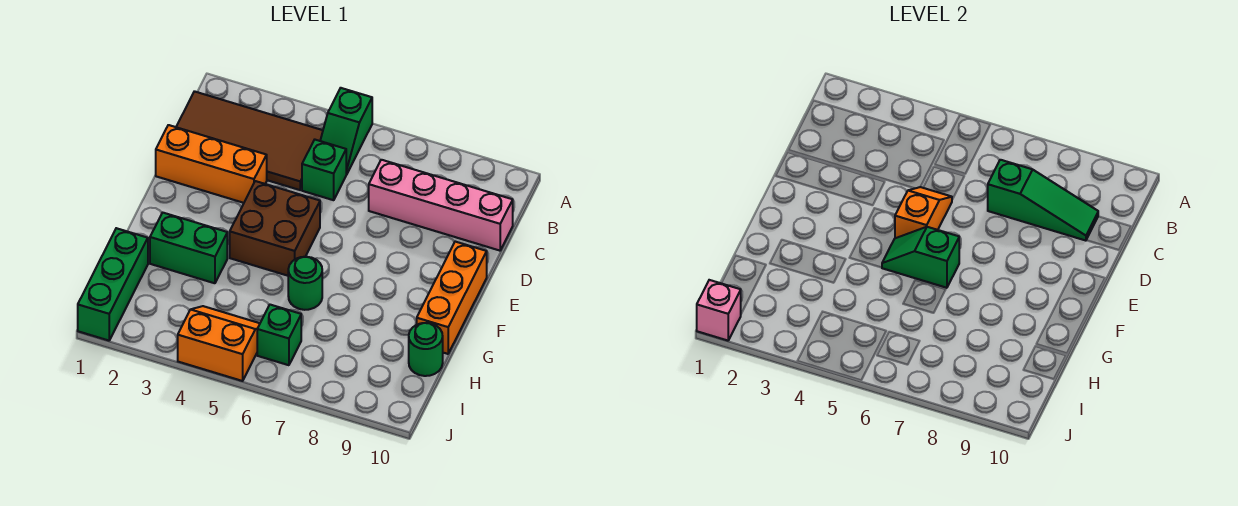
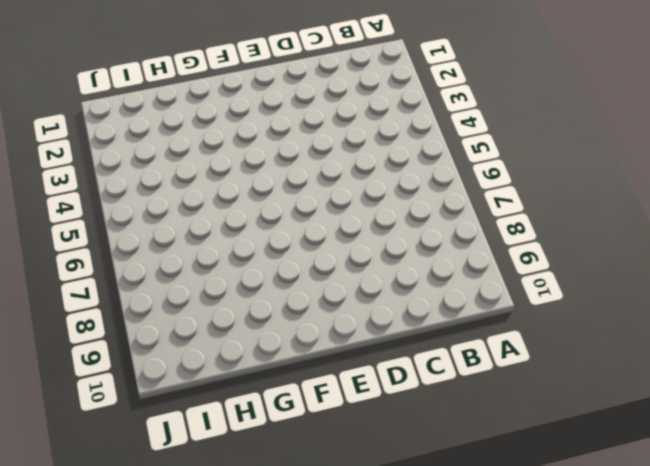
none -> green slope A5:B5 level 1 top A
none -> brown tile B1:C4 level 1
none -> green brick C5 level 1

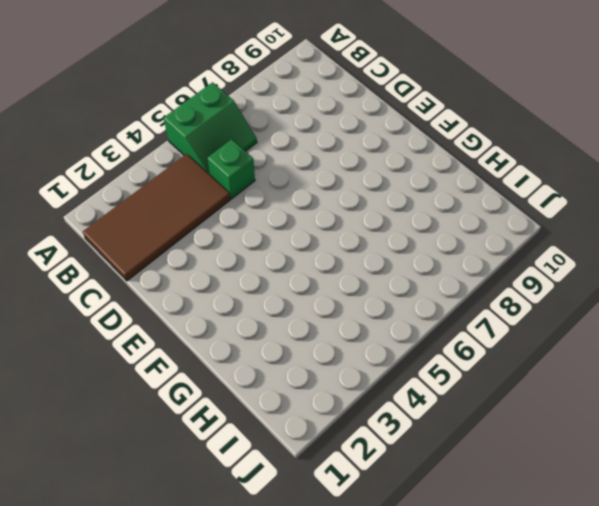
green slope A5:B6 level 1 top A -> green slope A5:B5 level 1 top A
none -> pink brick C7:C10 level 1
none -> orange brick D1:D3 level 1
none -> brown brick E4:F5 level 1

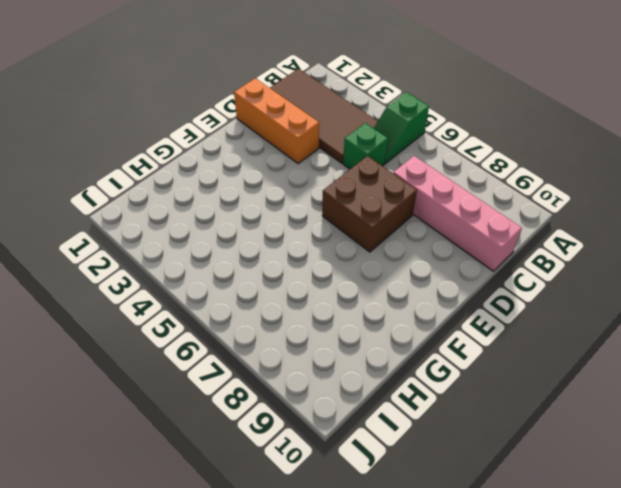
brown brick D6:E7 level 1 -> brown brick E4:F5 level 1
none -> orange brick E10:G10 level 1
none -> green brick G2:G3 level 1
none -> green round brick G6 level 1

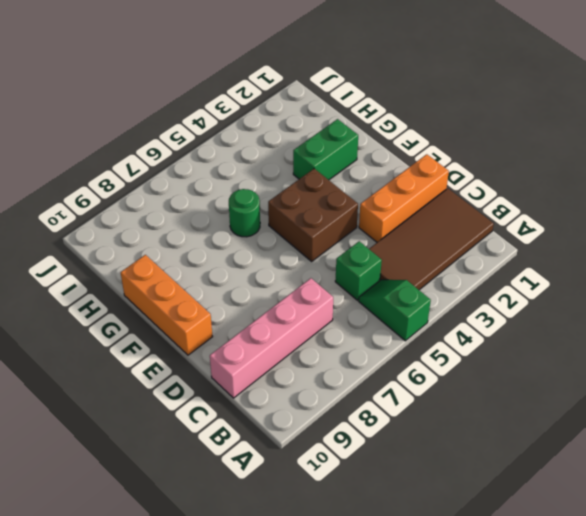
none -> green brick H1:J1 level 1
none -> green round brick H10 level 1
none -> orange slope I4:J5 level 1 top J

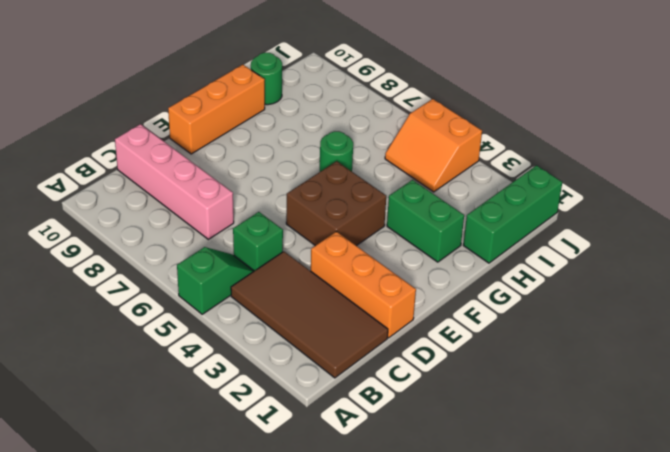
none -> green brick I6 level 1
none -> green slope C7:C9 level 2 top 7
none -> orange slope D5:E5 level 2 top E

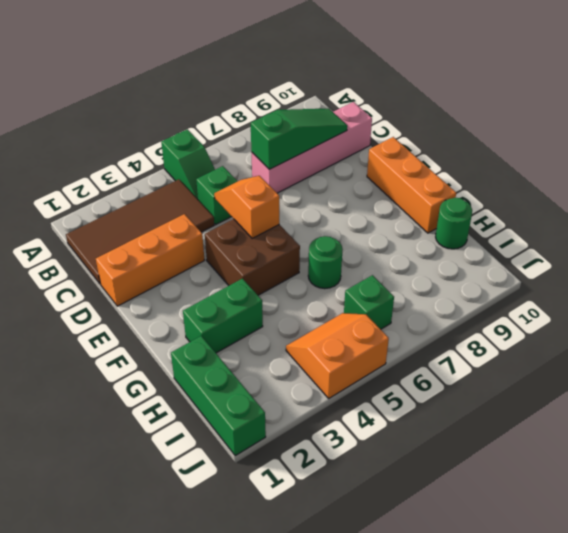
none -> green slope F5:F6 level 2 top 6
none -> pink brick J1 level 2

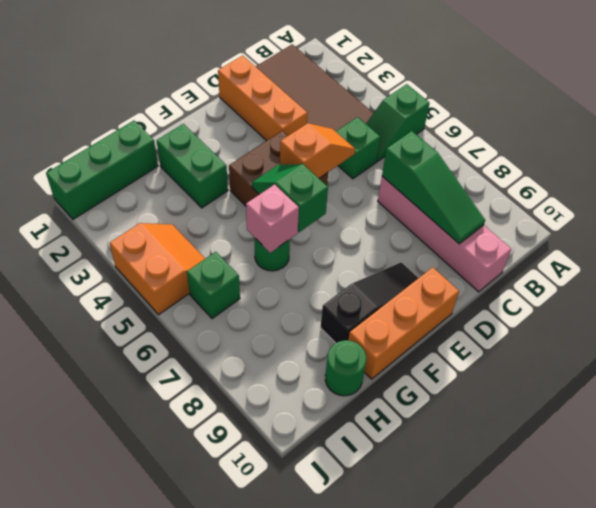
black slope E9:G9 level 1 top G -> none
pink brick G6 level 2 -> pink brick J1 level 2

